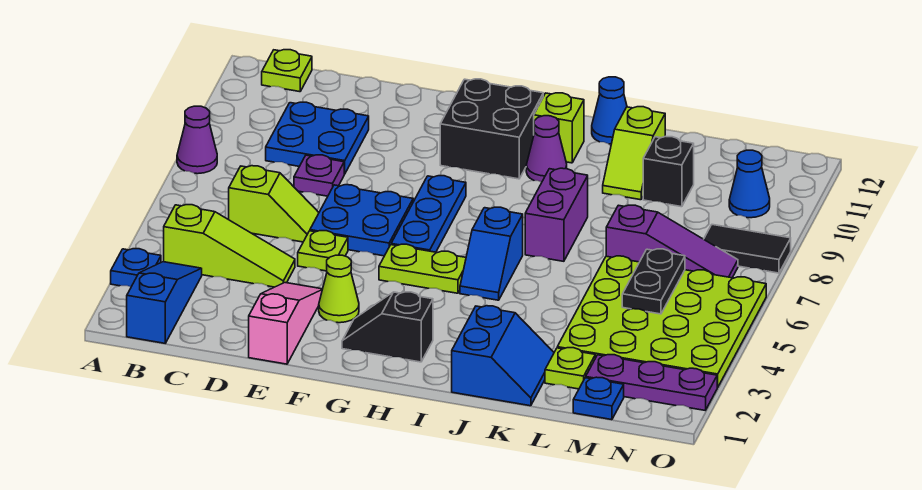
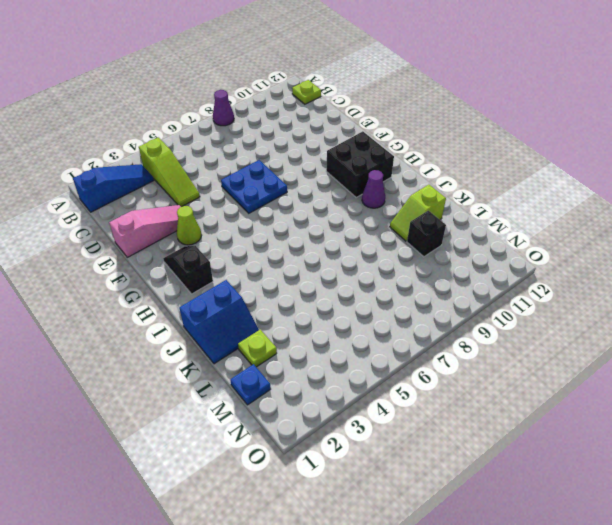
none -> blue plate A3 level 1
none -> lime slope C6:D6 level 1 top C
none -> blue plate C9:D10 level 1
none -> purple plate D8 level 1

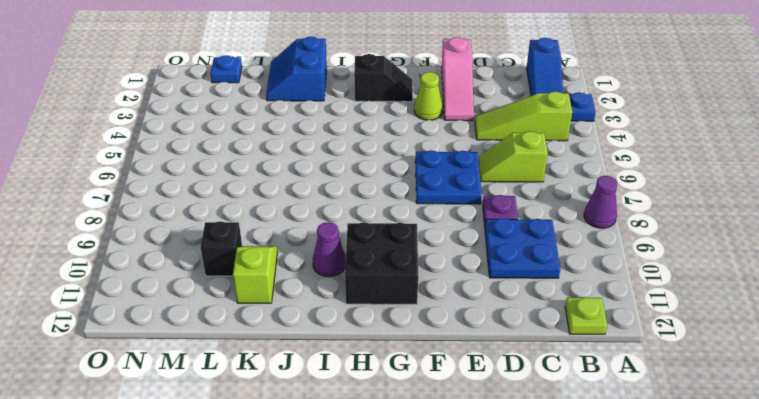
none -> lime plate E5 level 1
none -> lime plate G5:H5 level 1
none -> blue plate G6:G8 level 1
none -> blue slope I5:I6 level 1 top 6

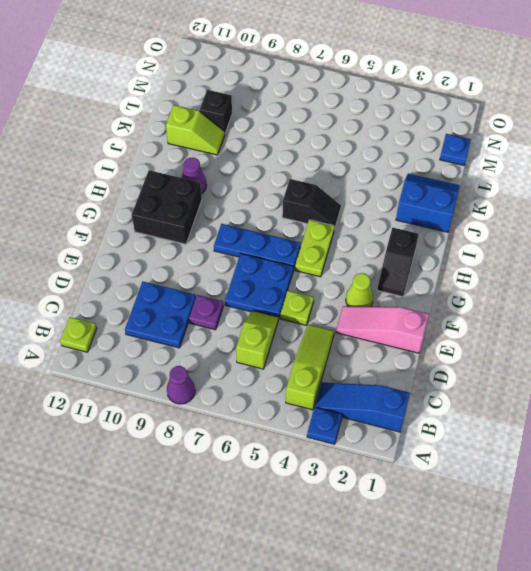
black slope I5:I6 level 1 top 6 -> blue slope I5:I6 level 1 top 6
none -> lime brick I11 level 1
none -> purple brick J7:J8 level 1
none -> blue cone J12 level 1
none -> lime plate L2 level 1

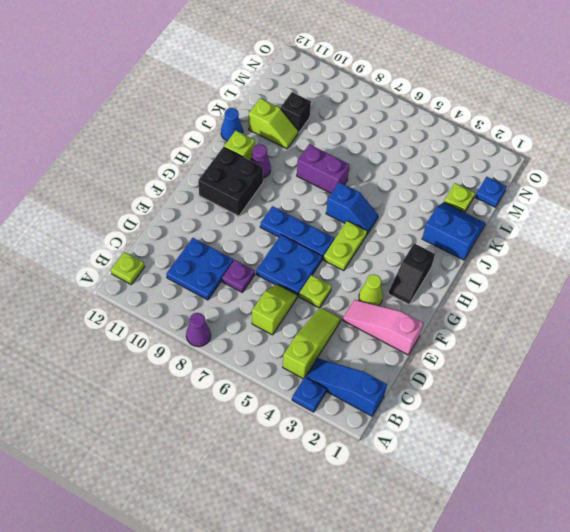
none -> lime plate L3:O6 level 1
none -> purple slope L7:N7 level 1 top L
none -> purple plate M2:O2 level 1
none -> black tile N8:O8 level 1

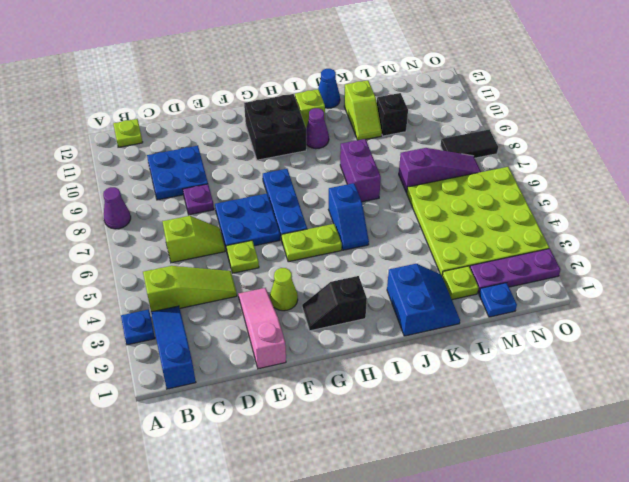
none -> blue cone N10 level 1
none -> black plate M5:M6 level 2

